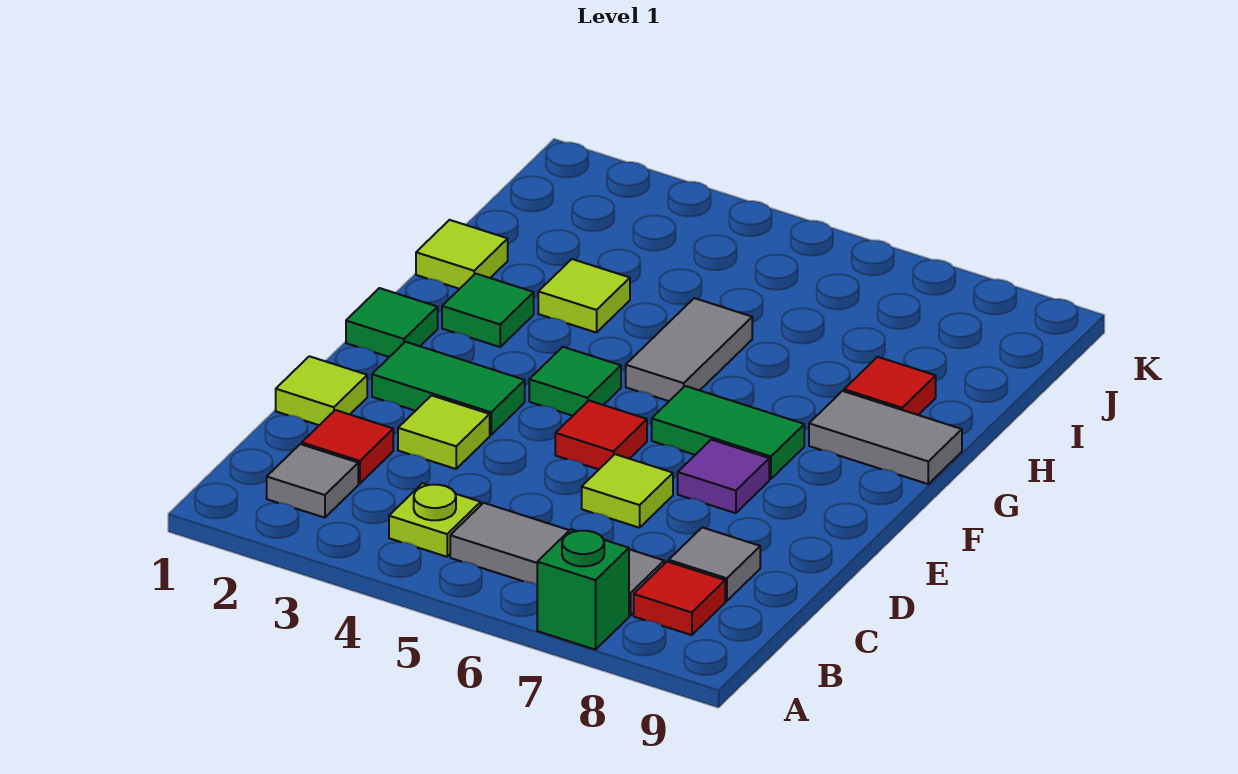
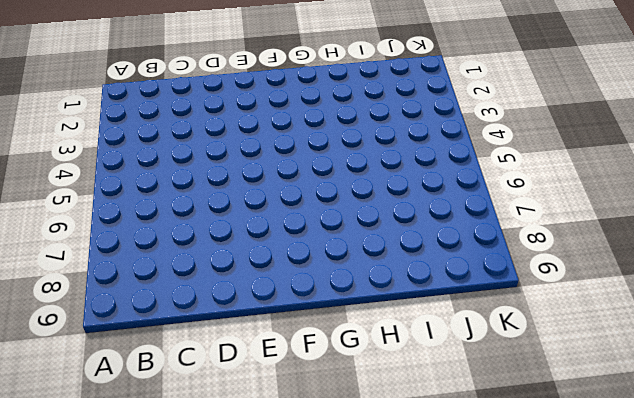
none -> green brick A7 level 1
none -> grey tile B2 level 1
none -> lime plate B4 level 1

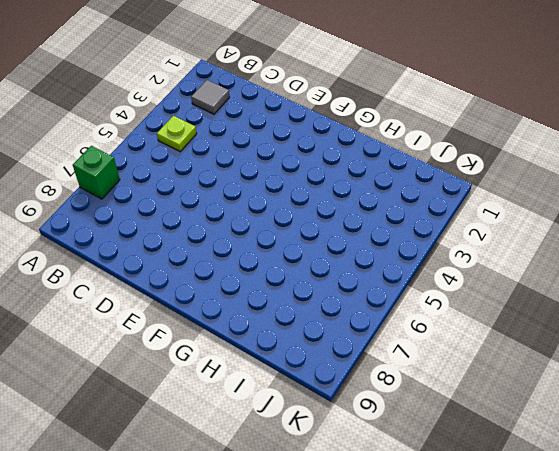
none -> grey tile B5:B7 level 1
none -> red tile B8 level 1
none -> red tile C2 level 1

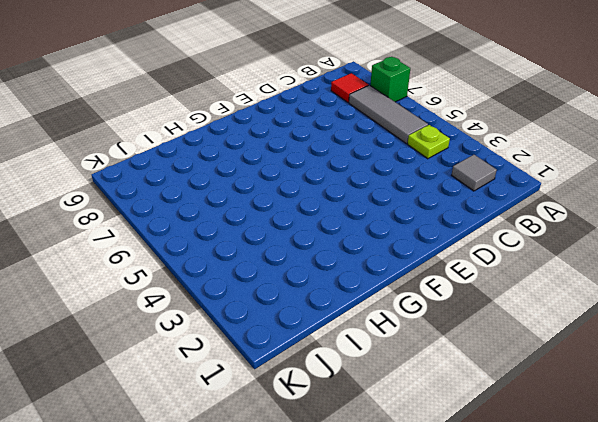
none -> red tile C2 level 1
none -> grey tile C8 level 1
none -> lime tile D1 level 1

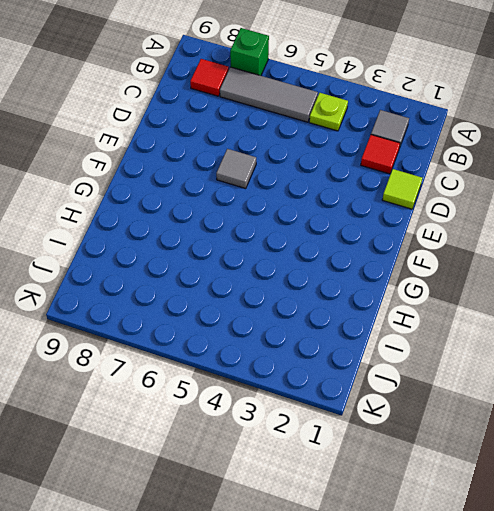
grey tile E6 level 1 -> grey tile C8 level 1
none -> lime tile D3 level 1
none -> lime tile D6 level 1
none -> green tile E2:E3 level 1

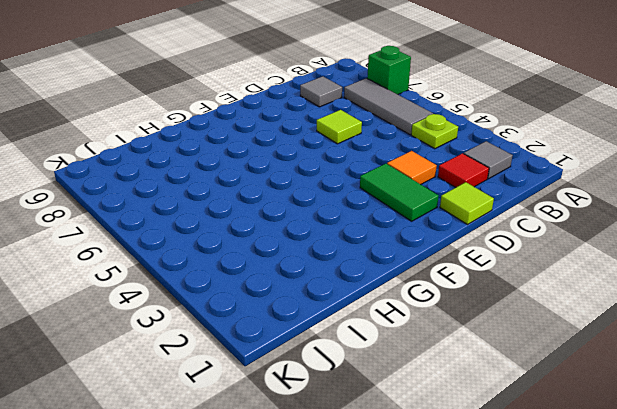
orange tile D3 level 1 -> lime tile D3 level 1
none -> red tile B8 level 1
none -> red tile E5 level 1
none -> purple tile E7 level 1

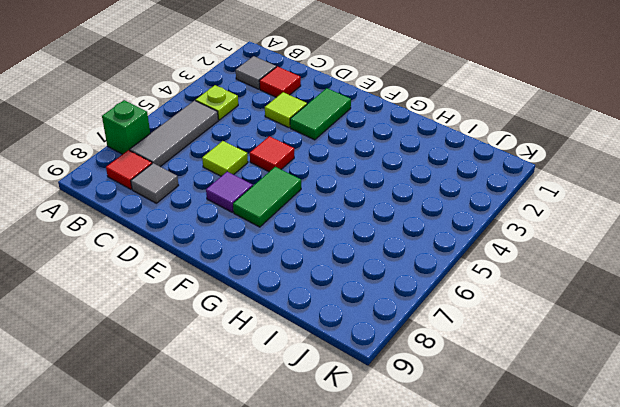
none -> lime tile D1 level 1
none -> green tile F1 level 1
none -> green tile F4 level 1

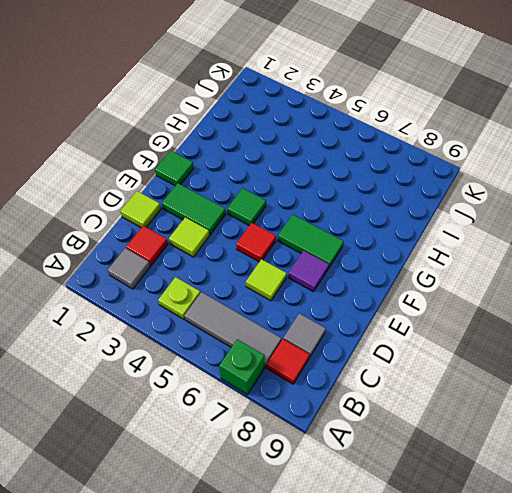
none -> green tile G2 level 1
none -> grey tile G5:H5 level 1
none -> grey tile G8:G9 level 1

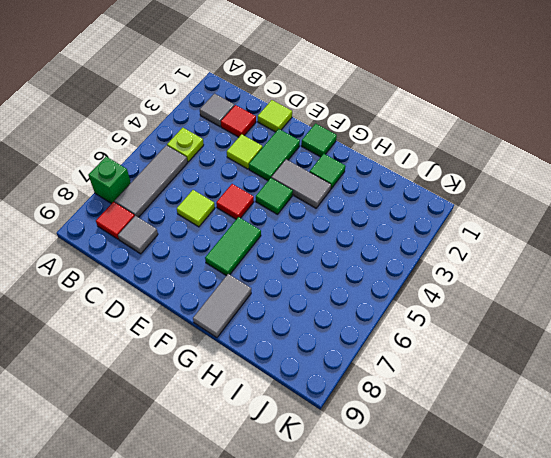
grey tile F3:G3 level 1 -> grey tile G5:H5 level 1
none -> purple tile E7 level 1
none -> lime tile H1 level 1
none -> lime tile H3 level 1

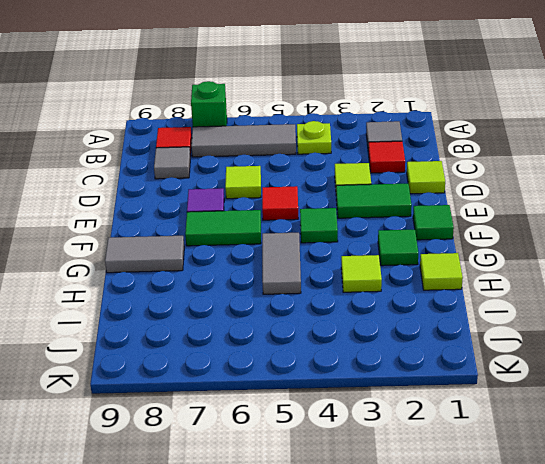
none -> red tile H8 level 1

